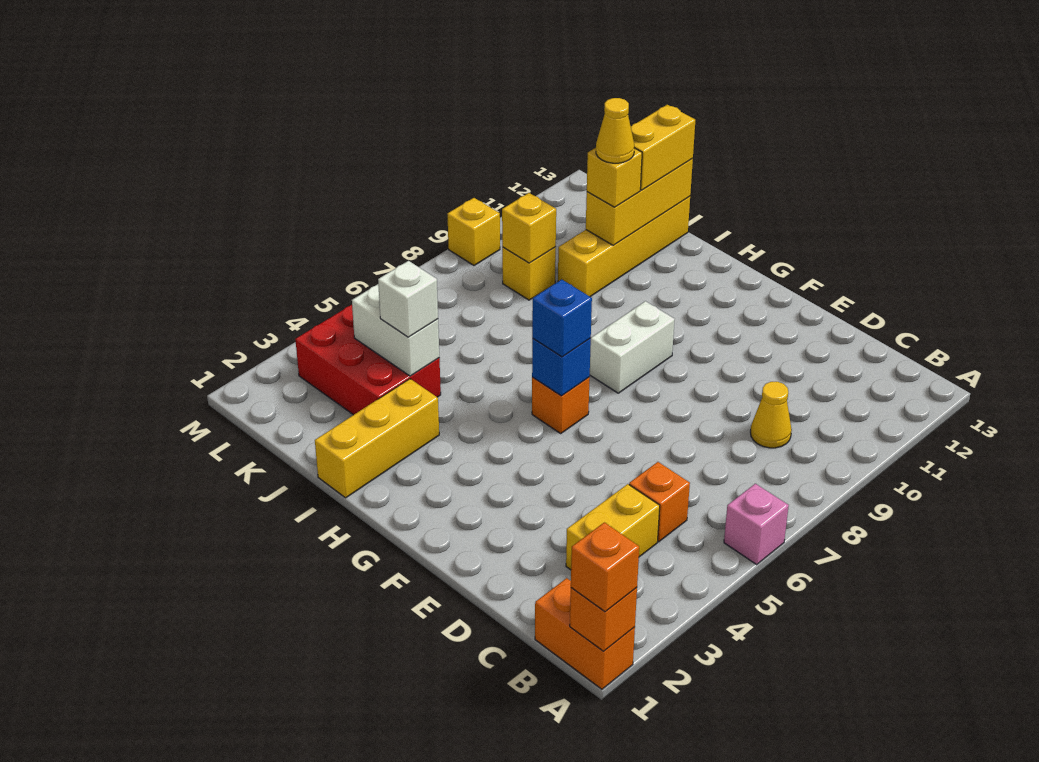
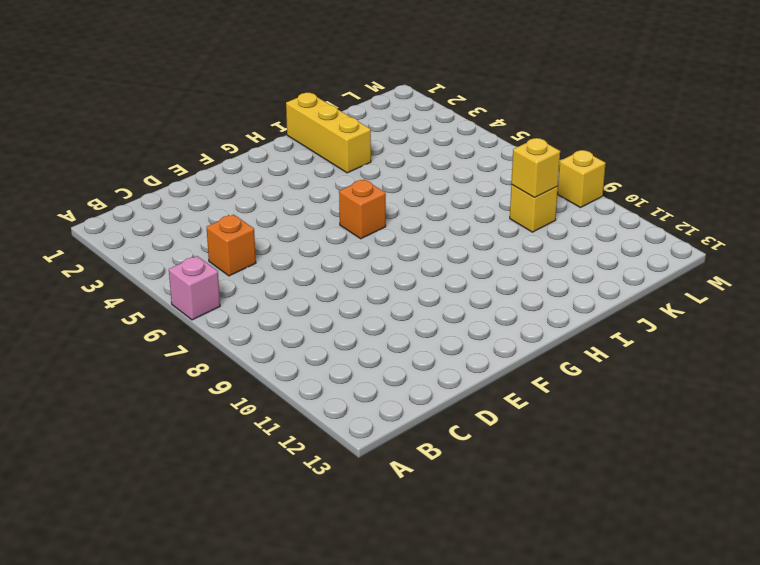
none -> orange brick A1:B1 level 1
none -> yellow brick C3:C4 level 1
none -> yellow cone C9 level 1

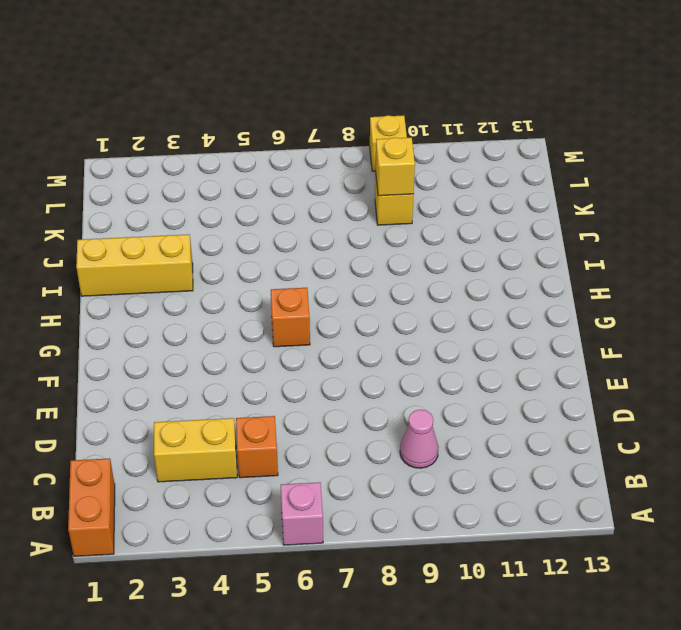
pink cone C9 level 1 -> yellow cone C9 level 1
none -> white brick G8:G9 level 1
none -> red brick J3:L4 level 1
none -> yellow brick J10:J13 level 1

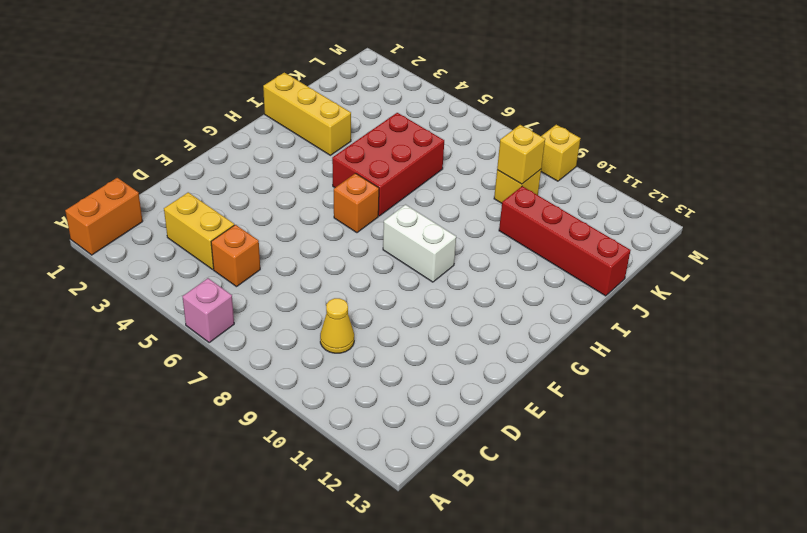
red brick H5:J6 level 1 -> red brick J3:L4 level 1
red brick J10:J13 level 1 -> yellow brick J10:J13 level 1
none -> orange brick A1 level 2
none -> blue brick G6 level 2
none -> white brick J4:K4 level 2

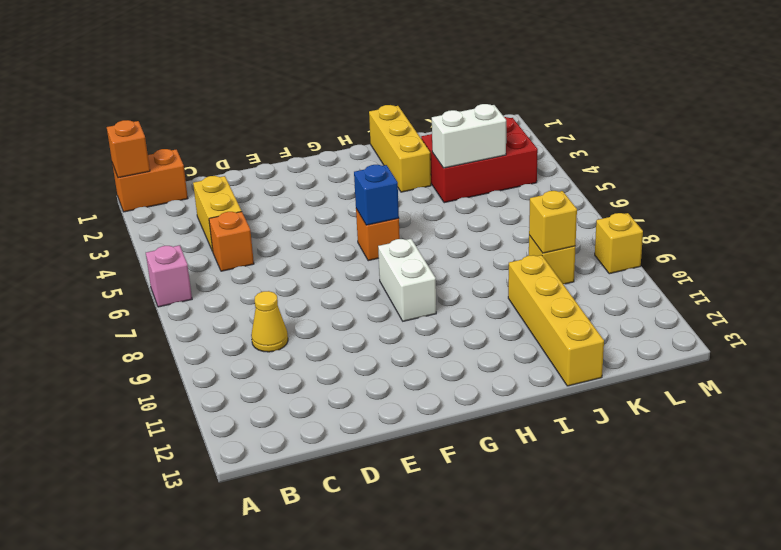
none -> yellow brick J11:J13 level 2
none -> orange brick A1 level 3
none -> blue brick G6 level 3

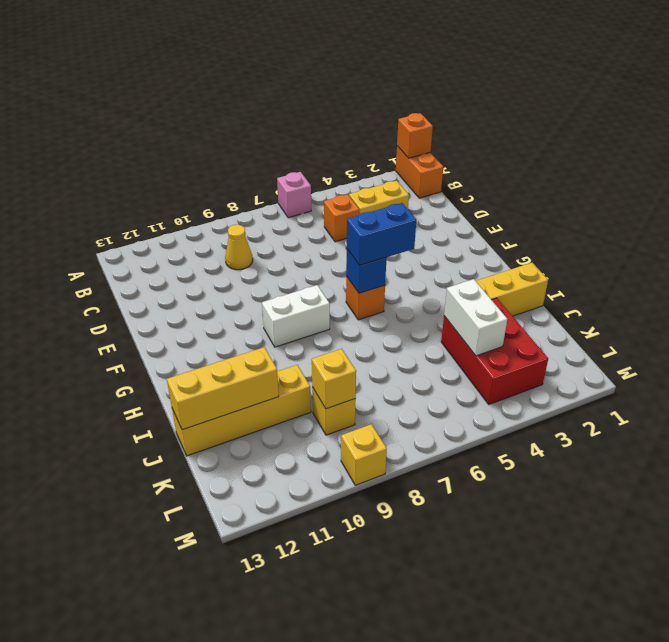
blue brick G5:G6 level 3 -> blue brick G6 level 3
none -> orange brick A1 level 3
none -> white brick J4 level 3
none -> yellow brick J11 level 3

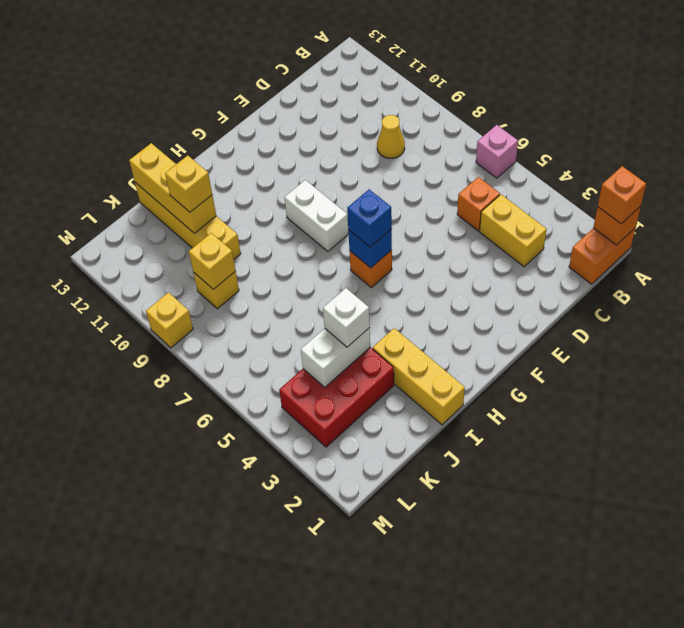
none -> yellow brick J12:J13 level 3
none -> yellow cone J11 level 4

